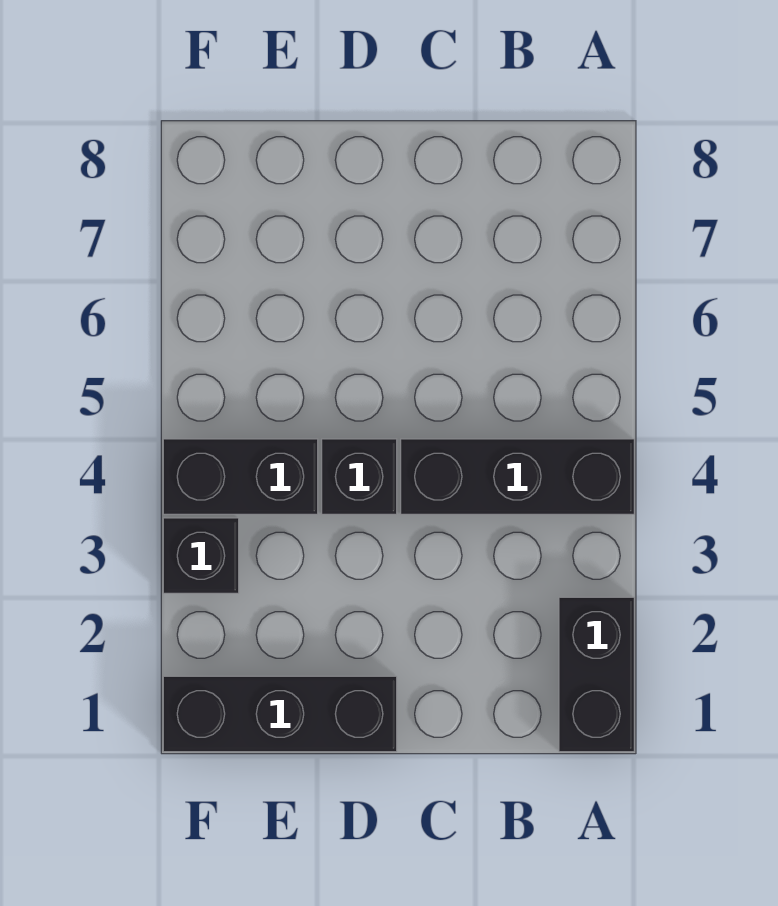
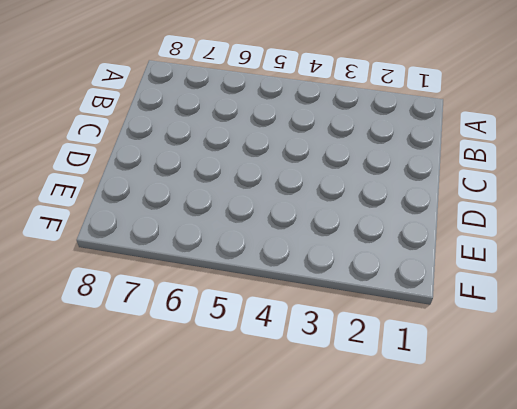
none -> black brick A1:A2 level 1
none -> black brick A4:C4 level 1

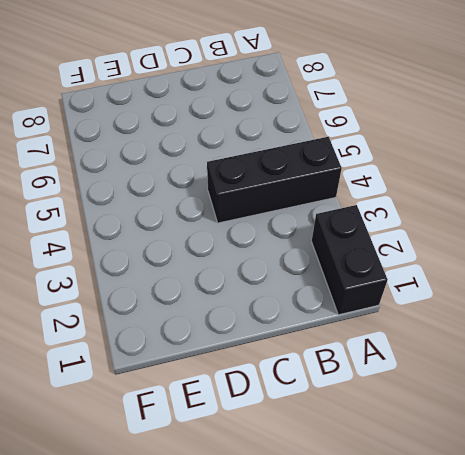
none -> black brick D1:F1 level 1
none -> black brick D4 level 1

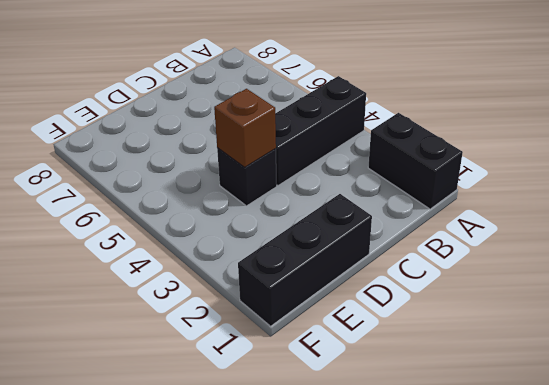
brown brick D4 level 2 -> none
none -> black brick E4:F4 level 1
none -> black brick F3 level 1

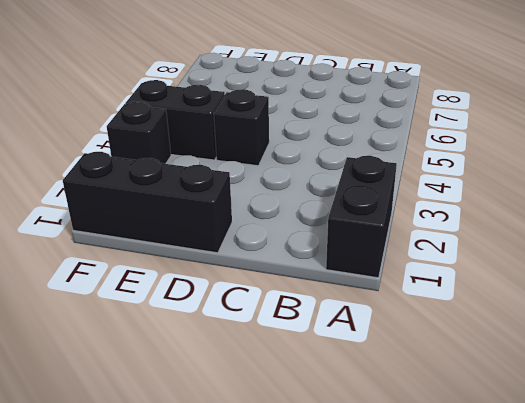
none -> black brick A4:C4 level 1

